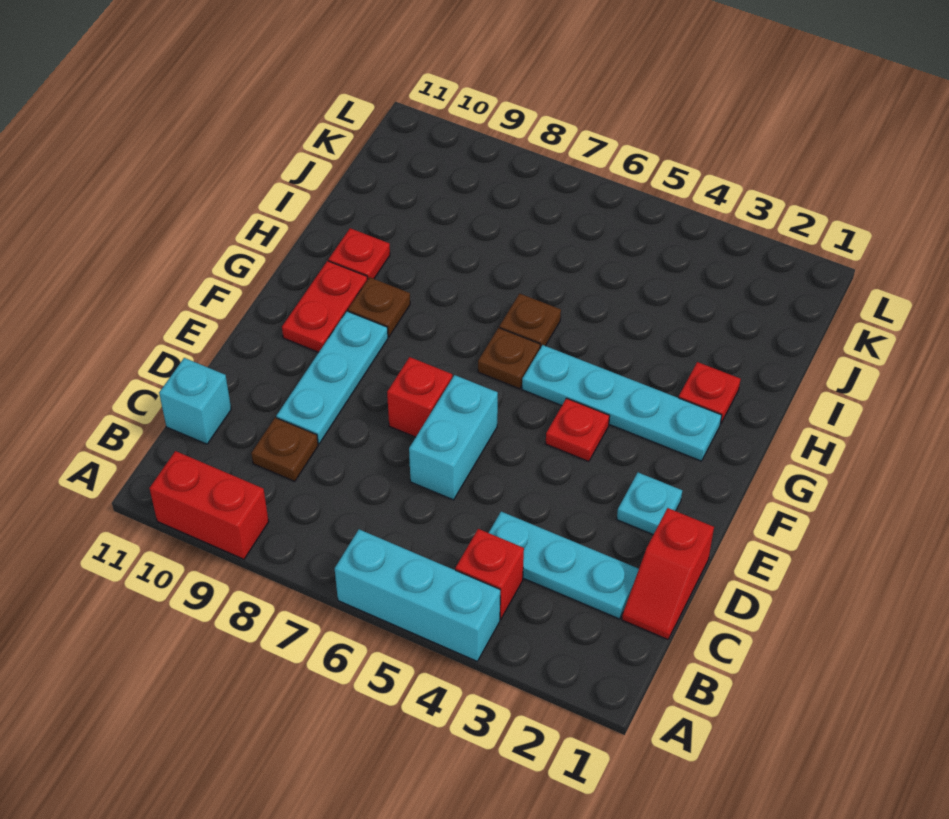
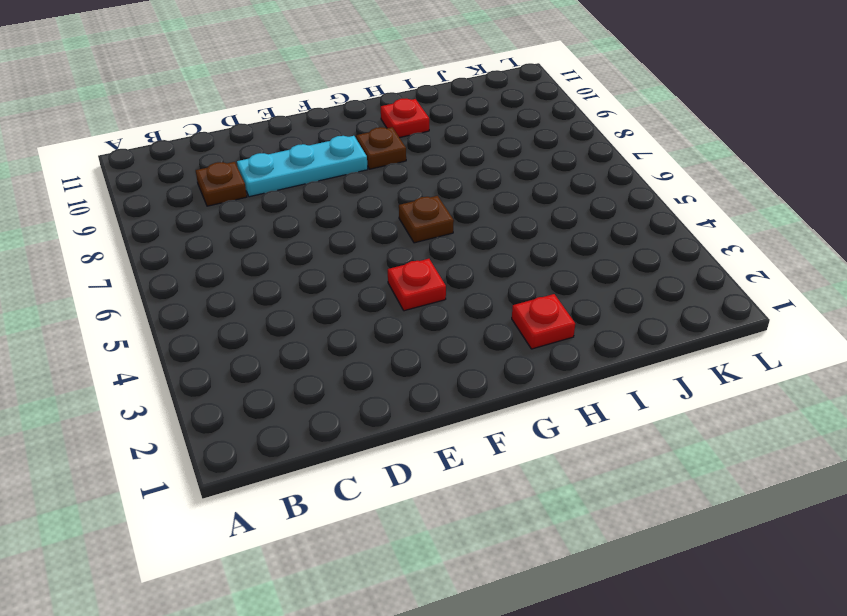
none -> cyan brick A4:A6 level 1
none -> red brick A9:A10 level 1
none -> red brick B4 level 1

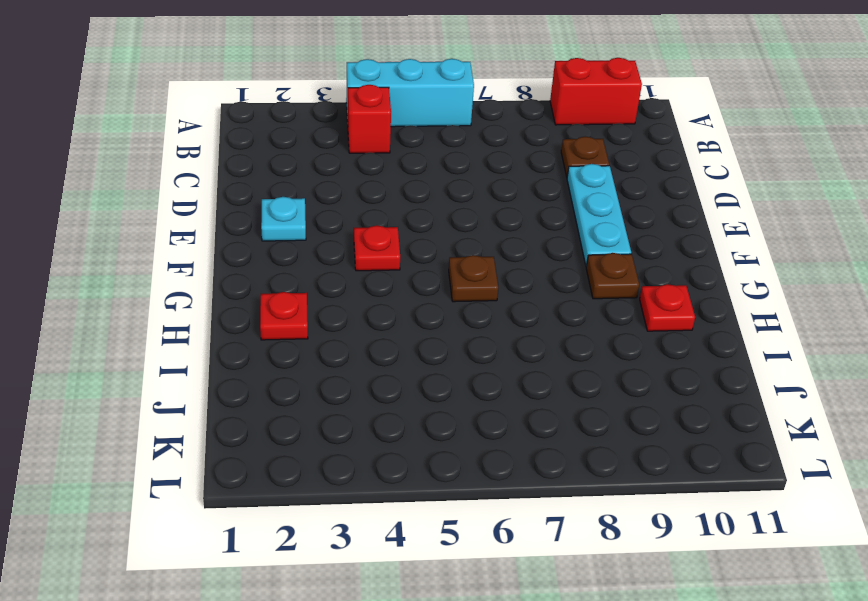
none -> red slope C1:D1 level 1 top D
none -> cyan plate C2:C4 level 1
none -> cyan brick C11 level 1

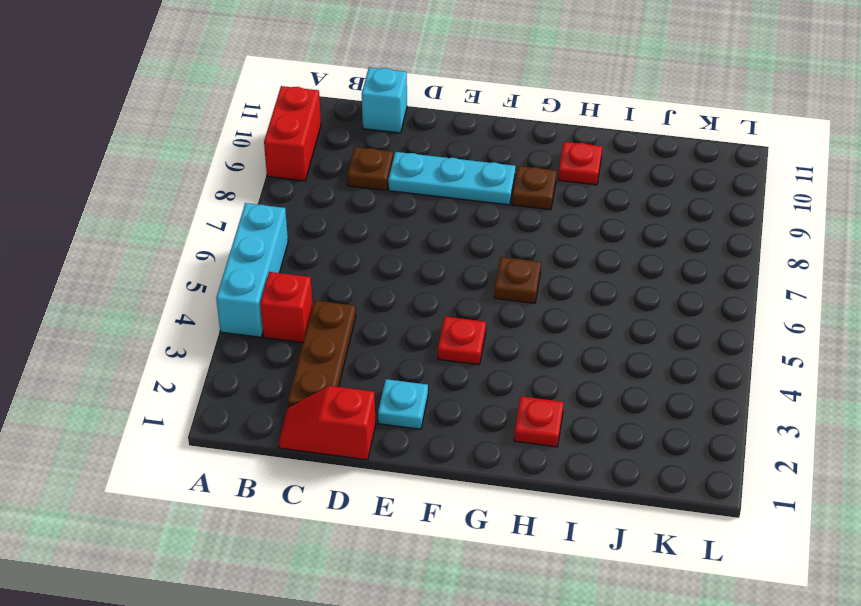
brown plate C2:C4 level 1 -> cyan plate C2:C4 level 1
none -> cyan brick D6:E6 level 1
none -> red brick E7 level 1
none -> red plate F10:G10 level 1

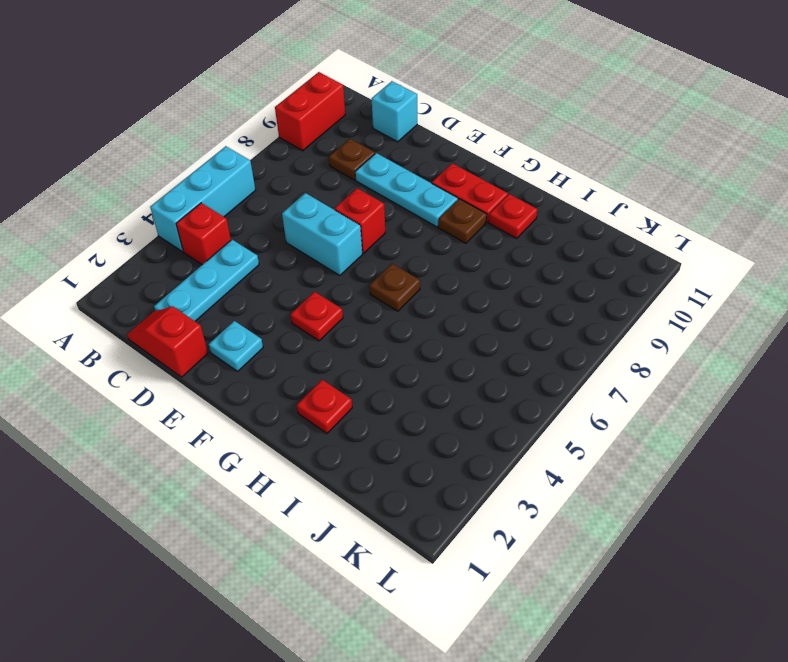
none -> cyan plate G2:G5 level 1
none -> brown plate H6 level 1

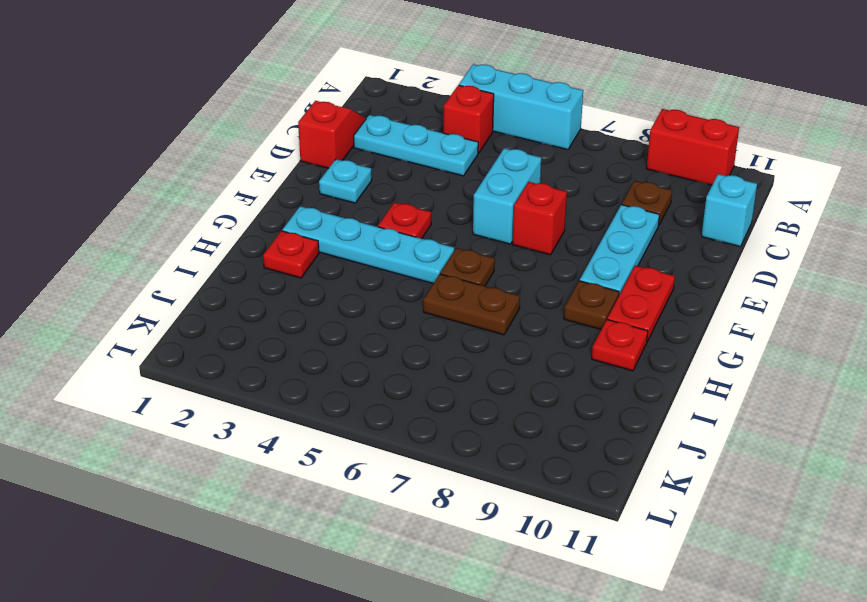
brown plate H6:H7 level 1 -> brown plate H6 level 1

